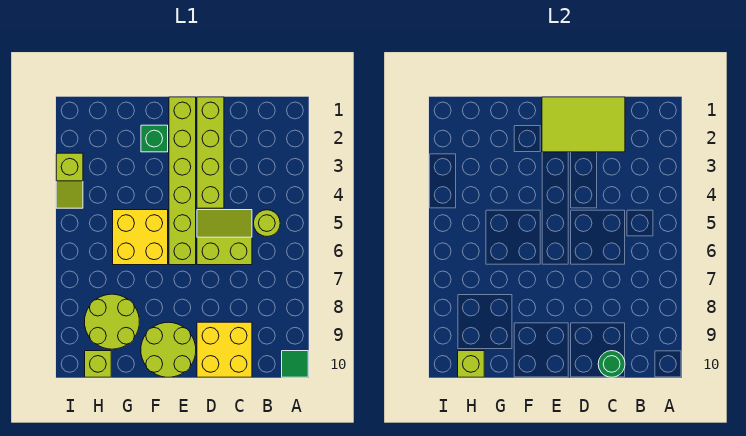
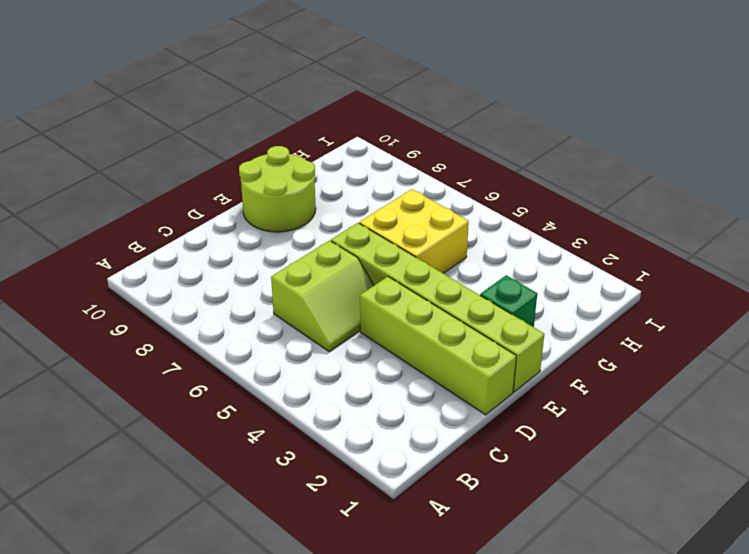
none -> green tile A10 level 1
none -> lime round brick B5 level 1
none -> yellow brick C9:D10 level 1

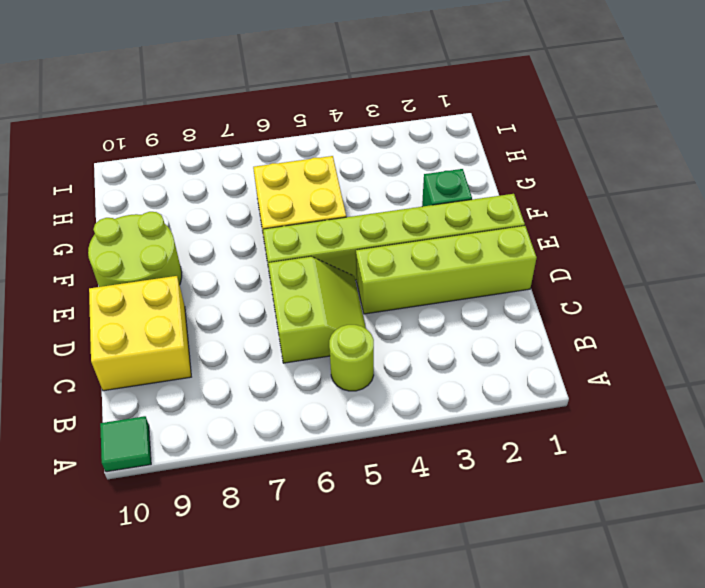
none -> lime round brick G8:H9 level 1
none -> lime brick H10 level 1
none -> lime slope I3:I4 level 1 top 3

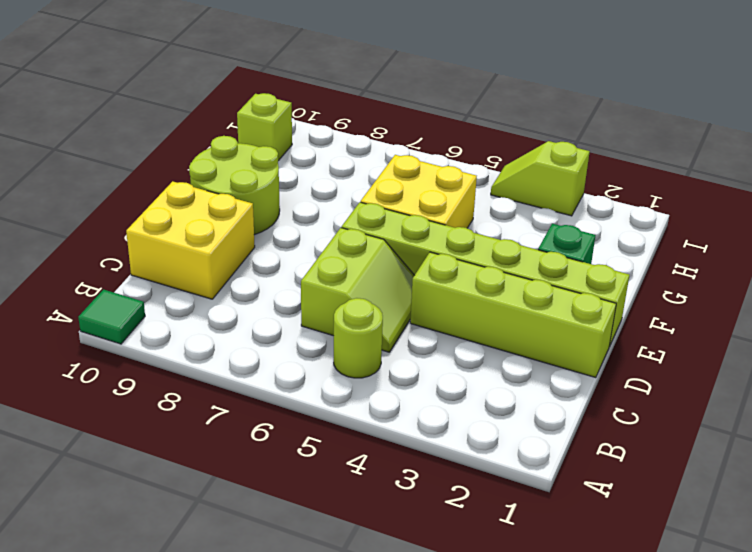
none -> lime round brick G8:H9 level 1
none -> lime tile C1:E2 level 2
none -> green round brick C10 level 2

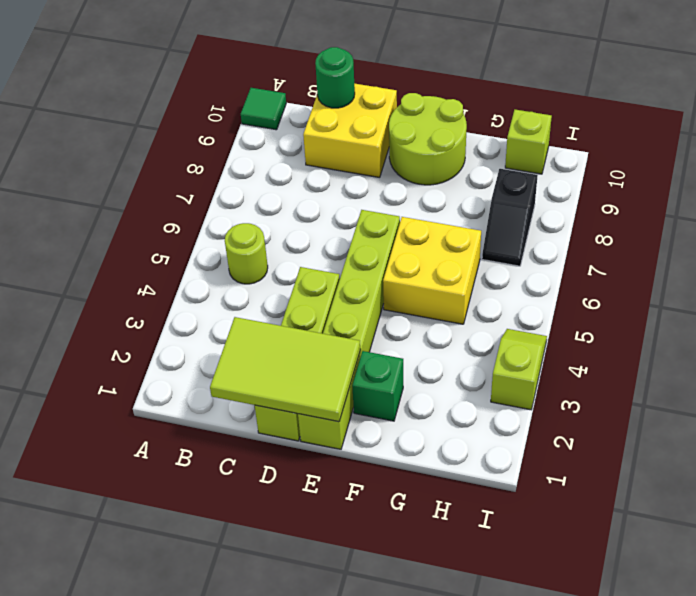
black slope H7:H8 level 1 top 8 -> lime round brick G8:H9 level 1
none -> lime slope C5:D6 level 1 top 6
none -> lime brick H10 level 2

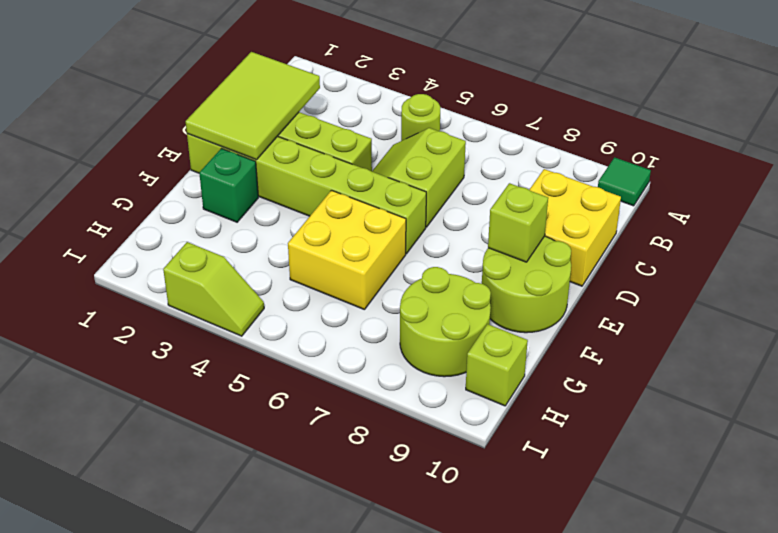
lime brick E9 level 2 -> lime brick H10 level 2
none -> green round brick C10 level 2

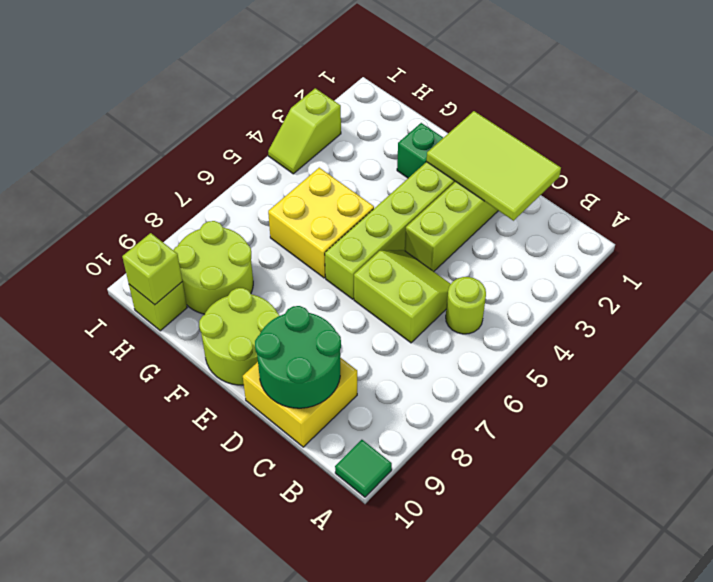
green round brick C9:D10 level 2 -> green round brick C10 level 2

